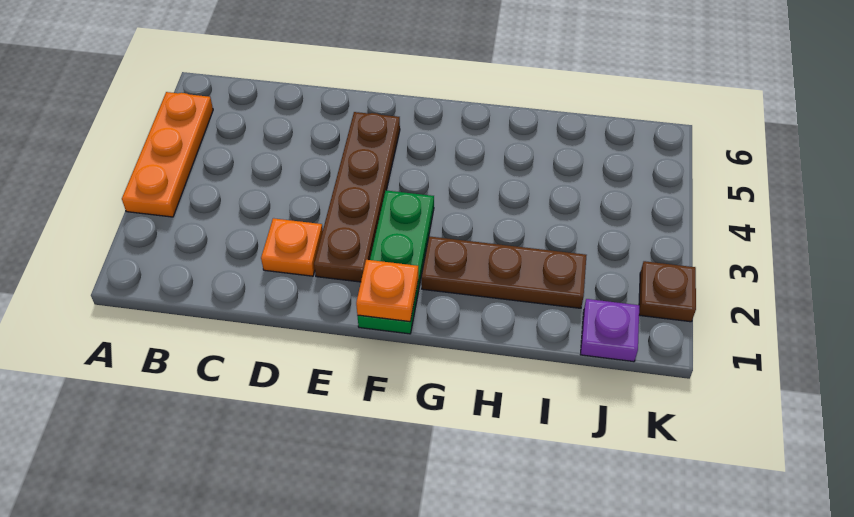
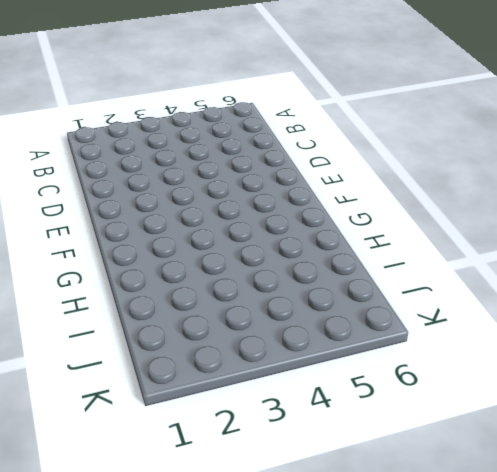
none -> orange plate A3:A5 level 1
none -> orange plate D2 level 1

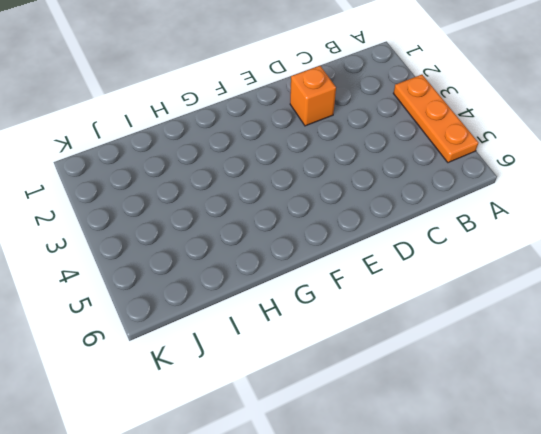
orange brick D2 level 1 -> orange plate D2 level 1
none -> brown plate E2:E5 level 1
none -> green plate F1:F3 level 1

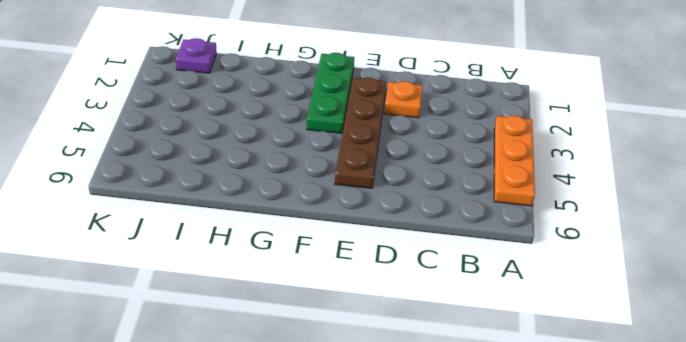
none -> brown plate G2:I2 level 1
none -> brown plate K2 level 1

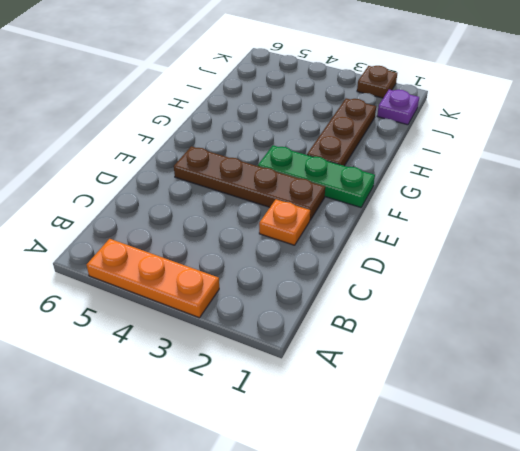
none -> orange plate F1 level 2

